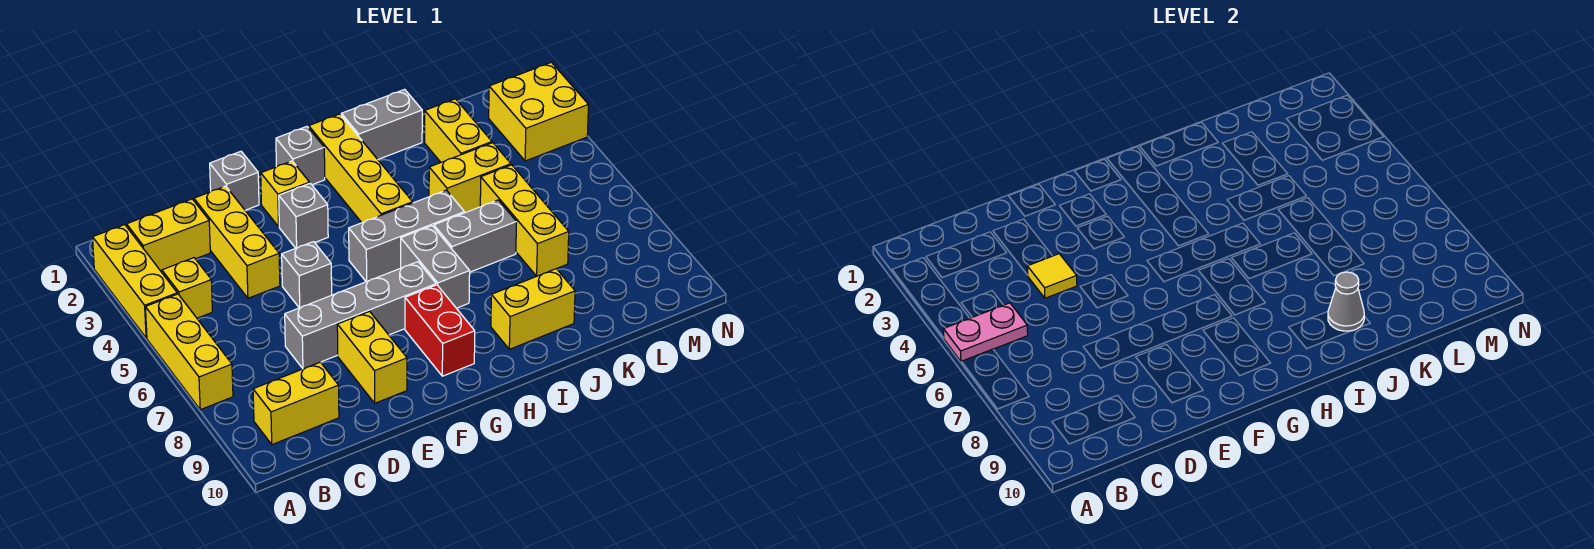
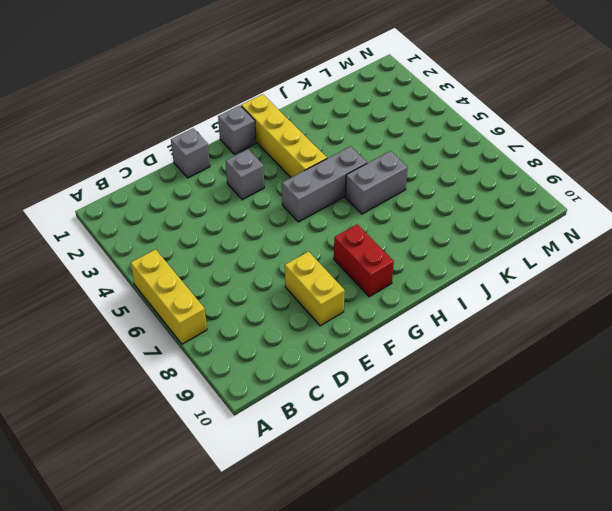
none -> yellow brick A2:A4 level 1
none -> yellow brick B2:C2 level 1
none -> yellow brick B4 level 1

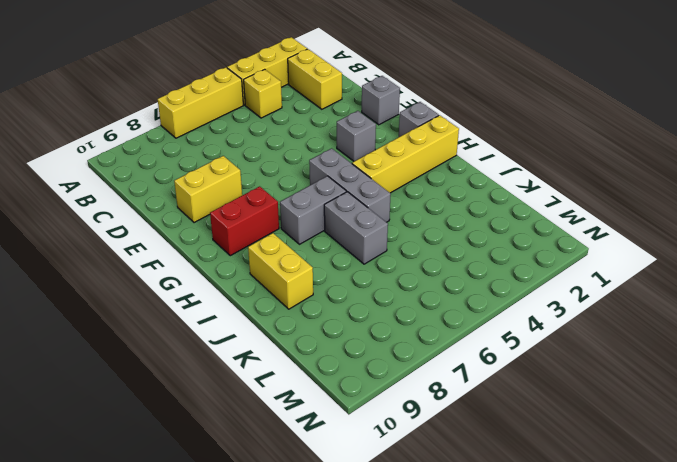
none -> yellow brick B9:C9 level 1
none -> yellow brick D2:D4 level 1
none -> grey brick D7:G7 level 1

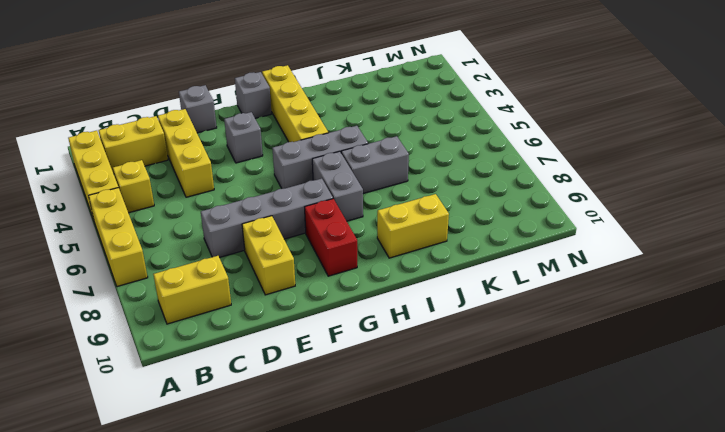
none -> grey brick E5 level 1
none -> yellow brick F2 level 1
none -> grey brick I1:J1 level 1

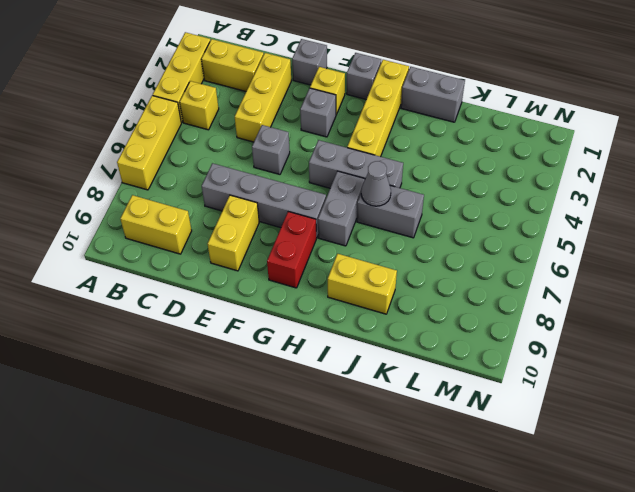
grey cone I6 level 2 -> grey cone J9 level 2
none -> yellow brick J4:K4 level 1
none -> yellow brick K2:K3 level 1
none -> yellow brick K5:K7 level 1

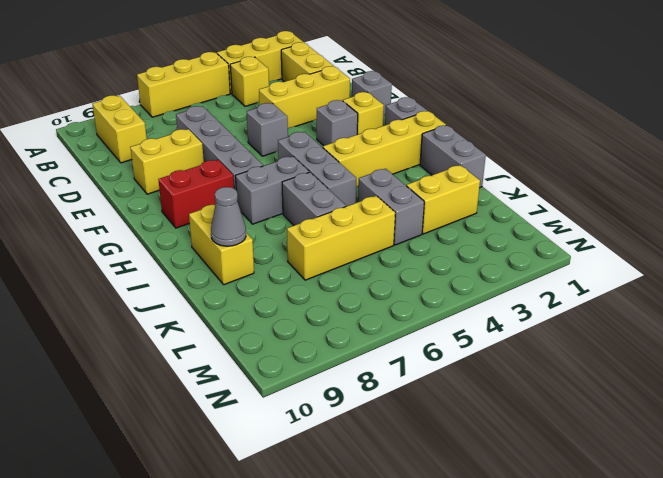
grey brick J4:K4 level 1 -> yellow brick J4:K4 level 1
none -> yellow brick M2:N3 level 1
none -> pink plate A5:B5 level 2
none -> yellow tile D4 level 2

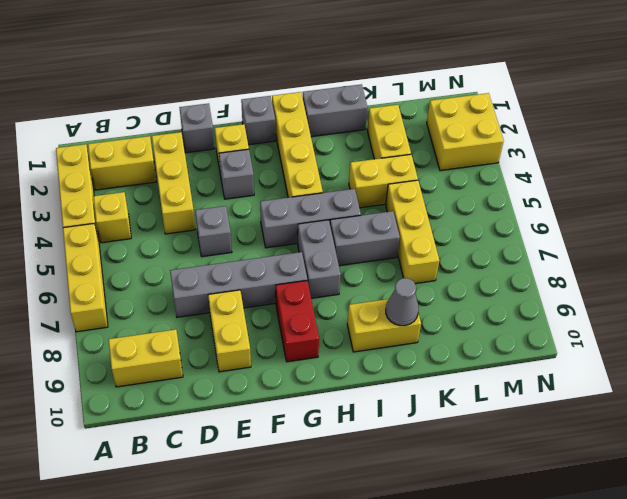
none -> pink plate A5:B5 level 2
none -> yellow tile D4 level 2

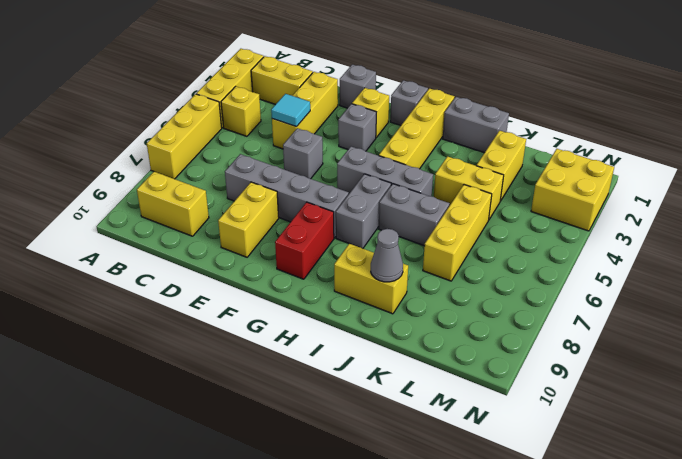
cyan tile D4 level 2 -> yellow tile D4 level 2
none -> pink plate A5:B5 level 2

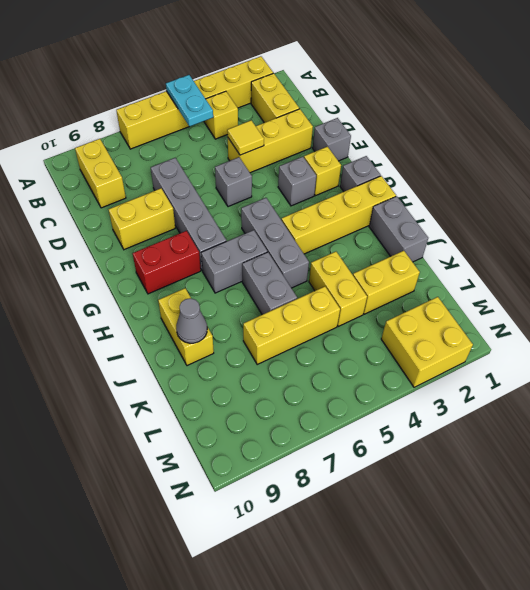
cyan plate A5:B5 level 2 -> pink plate A5:B5 level 2

